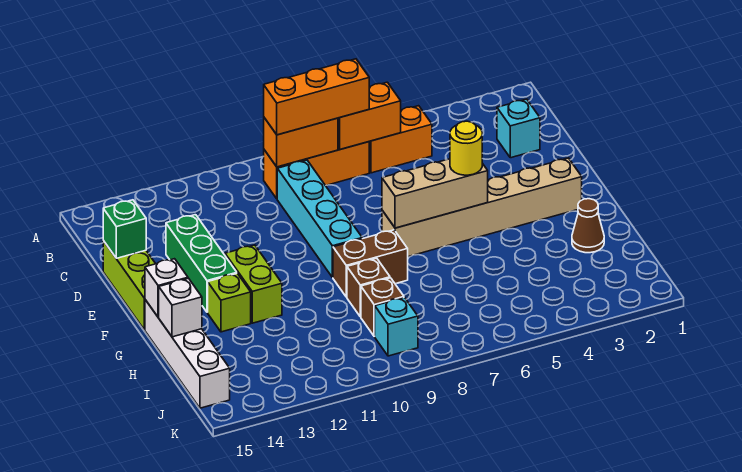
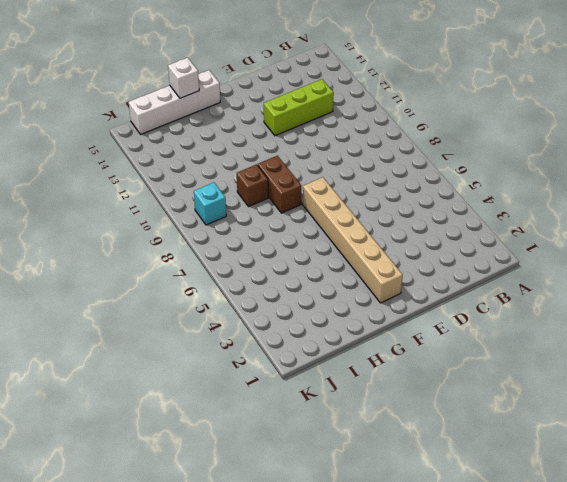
lime brick C12:E12 level 1 -> lime brick D15:F15 level 1
none -> orange brick B5:B6 level 1
none -> orange brick B7:B9 level 1
none -> cyan brick C2 level 1

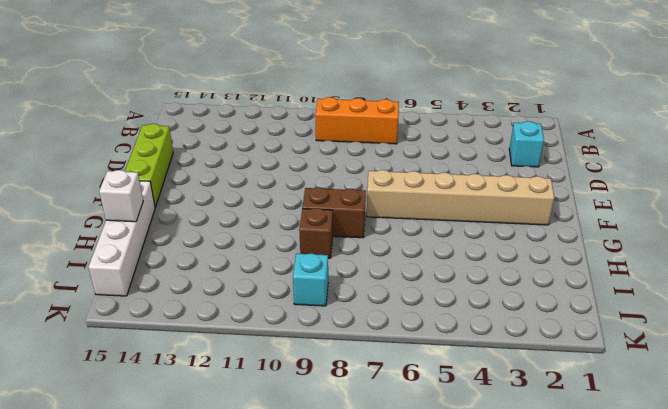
none -> orange brick B5:B6 level 1
none -> cyan brick C9:F9 level 1
none -> green brick D13:F13 level 1

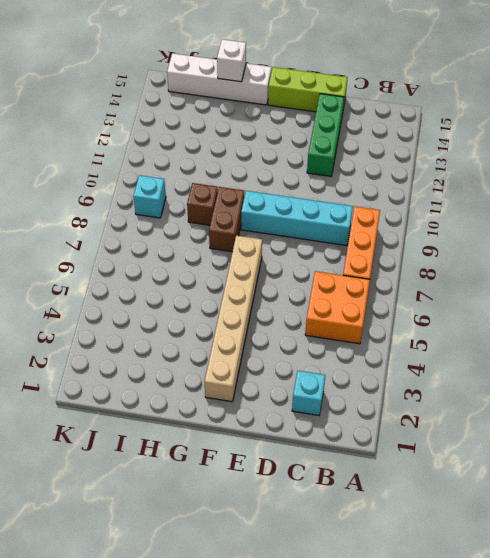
orange brick B5:C6 level 1 -> orange brick B5:B6 level 1
green brick D12:D14 level 1 -> green brick D13:F13 level 1
none -> lime brick F12:G12 level 1
none -> lime brick G13 level 1
none -> brown cone H2 level 1

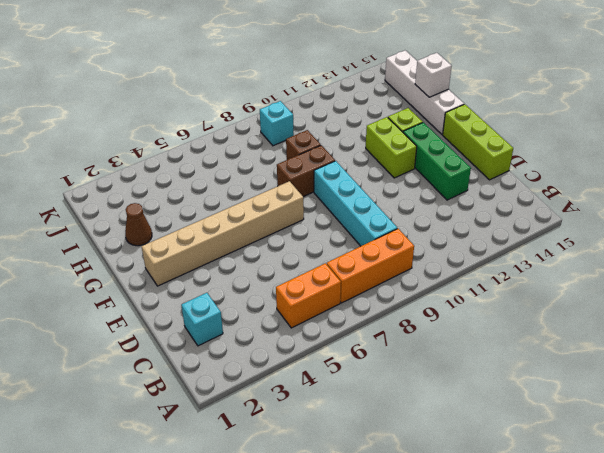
none -> brown brick I9 level 1
none -> orange brick B6:B7 level 2
none -> orange brick B8:B9 level 2

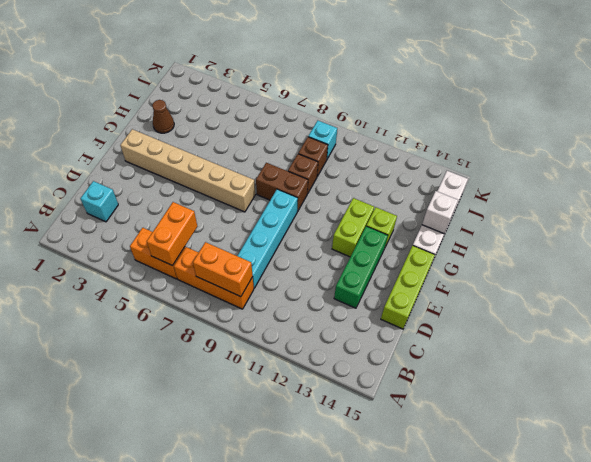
orange brick B6:C6 level 2 -> orange brick B6:B7 level 2
none -> green brick D15 level 2
none -> tan brick F5:F7 level 2
none -> white brick G15 level 2

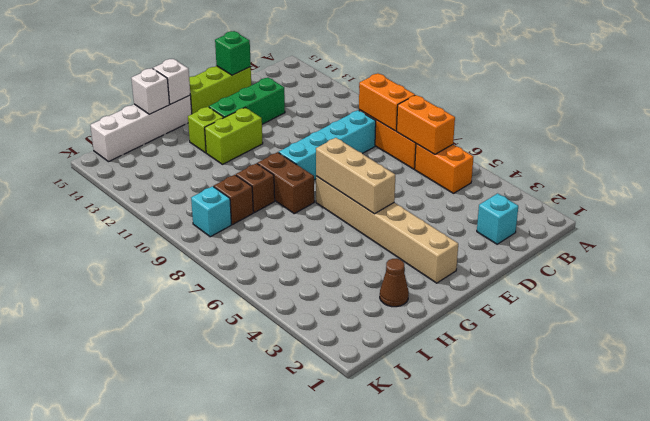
none -> orange brick B7:B9 level 3
none -> yellow round brick F5 level 3

